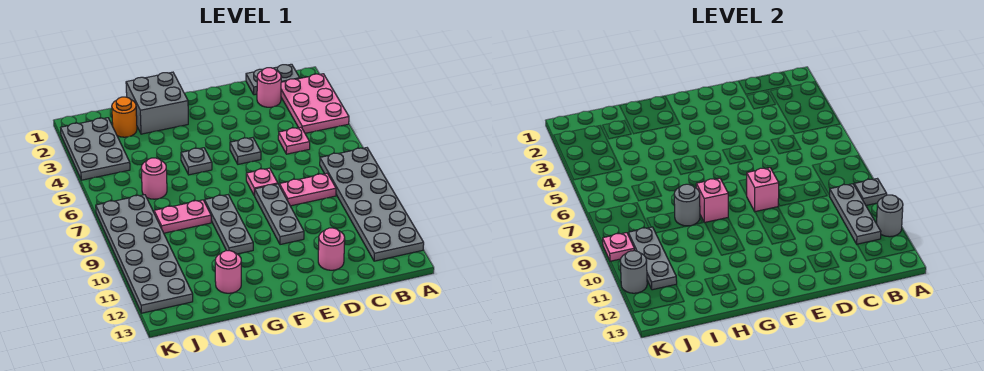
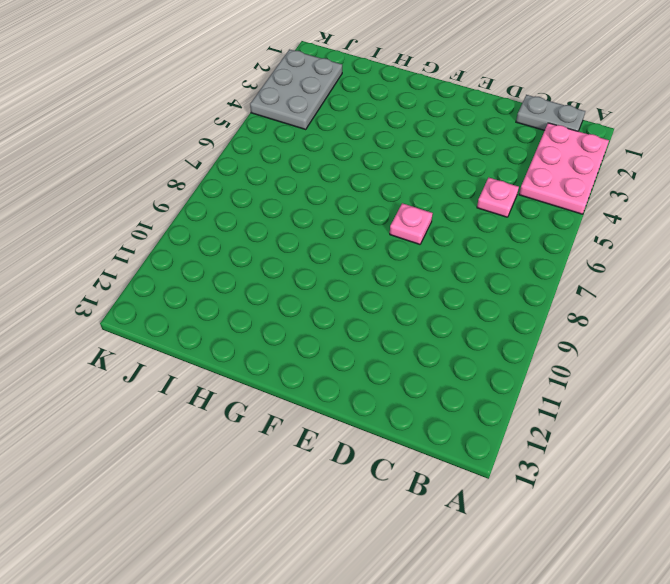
none -> grey plate A7:B12 level 1
none -> pink round brick C2 level 1
none -> pink plate C8:D8 level 1

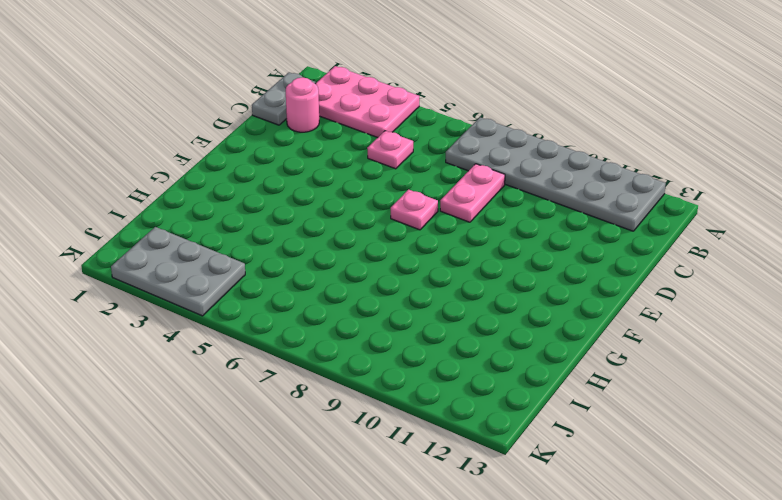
none -> pink round brick D12 level 1
none -> grey plate E5 level 1
none -> grey plate E8:E10 level 1

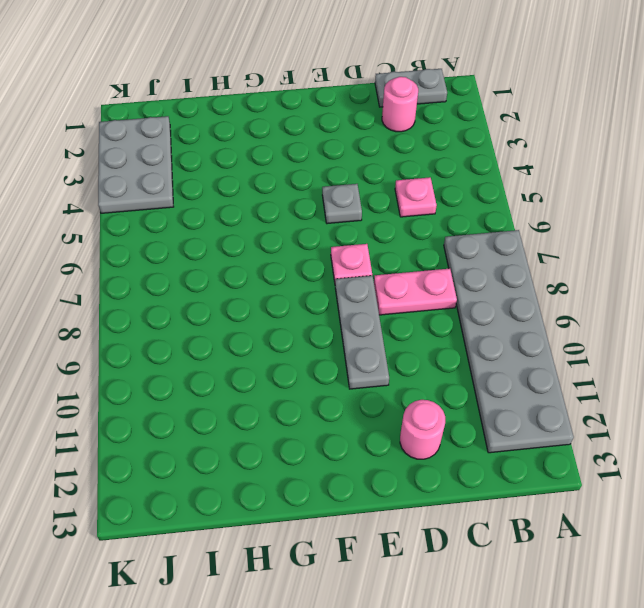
none -> pink plate A2:B4 level 1
none -> grey brick G1:H2 level 1
none -> grey plate G5 level 1

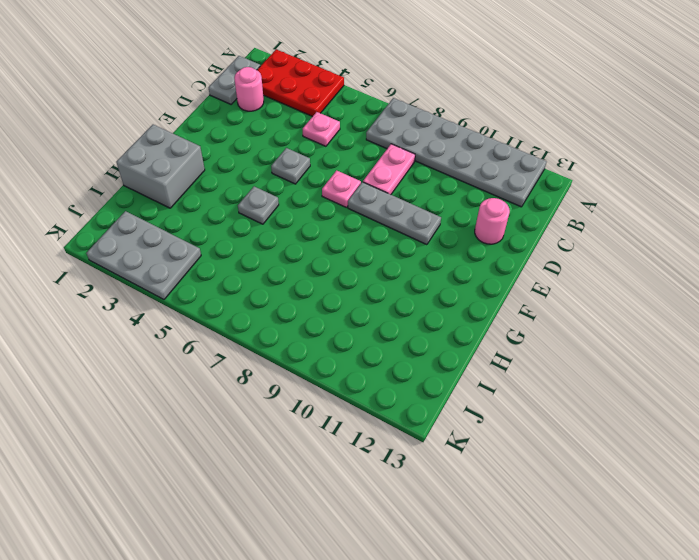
red plate A2:B4 level 1 -> pink plate A2:B4 level 1
none -> grey plate G8:G10 level 1
none -> pink plate H8:I8 level 1
none -> pink round brick H12 level 1

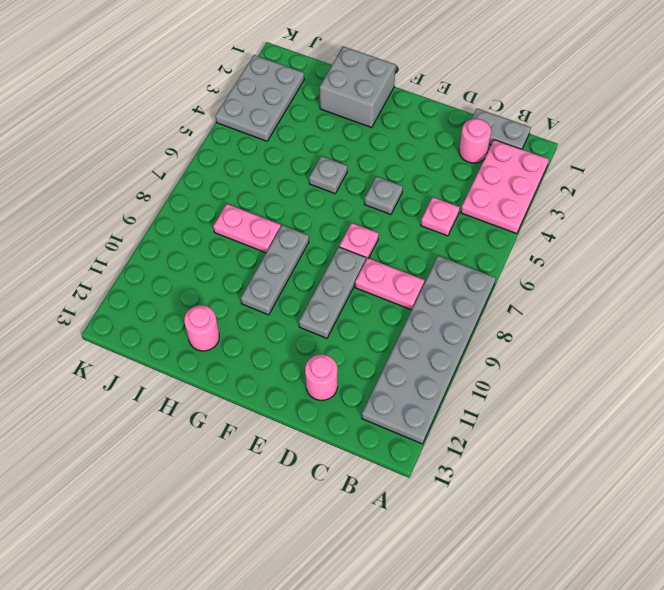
none -> orange round brick I2 level 1
none -> pink round brick I6 level 1
none -> grey plate J7:K12 level 1

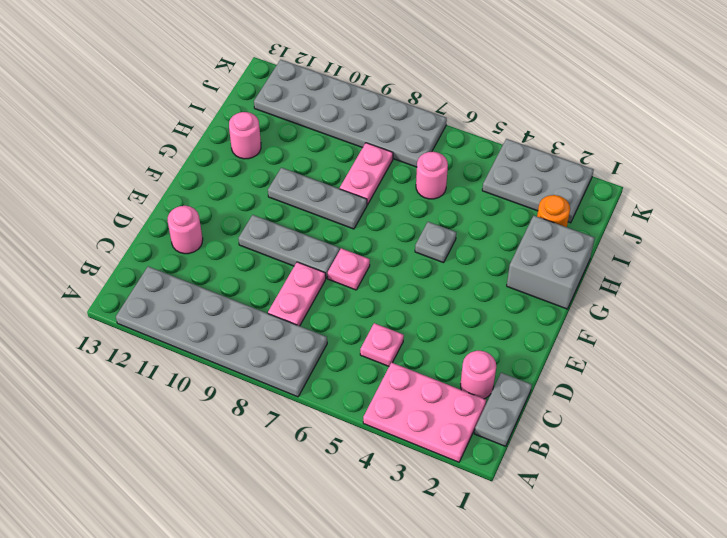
none -> grey plate E5 level 1
none -> grey plate A9 level 2
none -> grey round brick A11 level 2

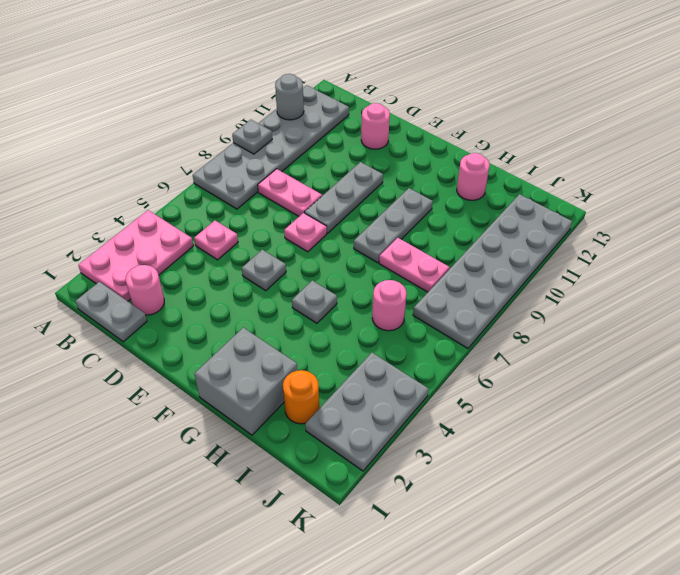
none -> grey plate B9:B11 level 2
none -> pink brick E8 level 2
none -> pink brick G8 level 2

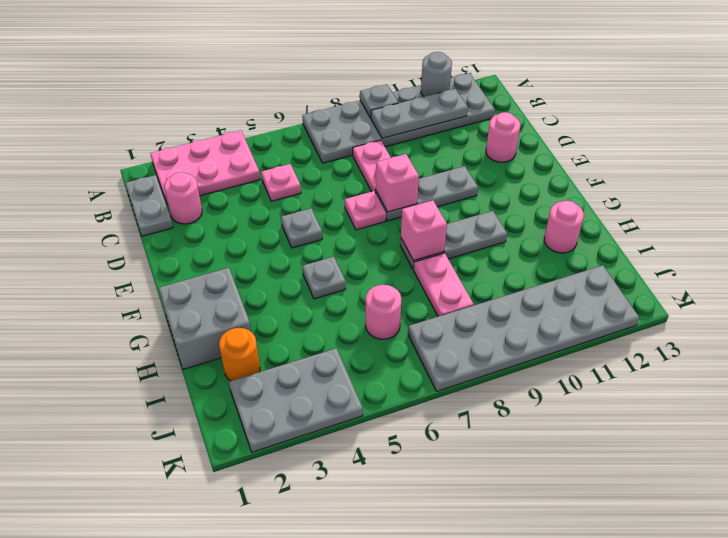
none -> grey round brick H8 level 2
none -> grey plate J9:J11 level 2
none -> pink plate K9 level 2

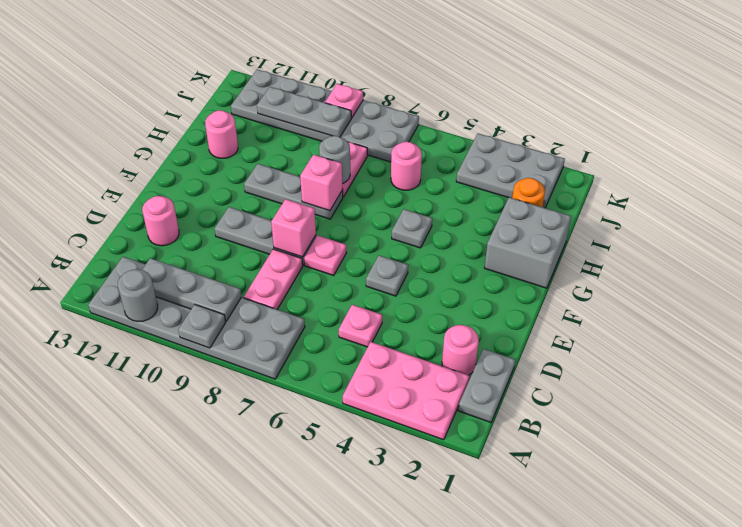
none -> grey round brick K11 level 2

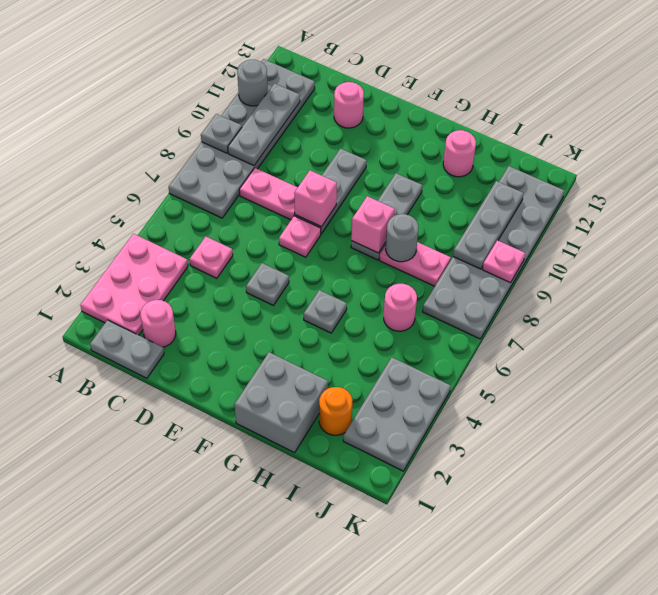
none -> grey round brick K11 level 2

